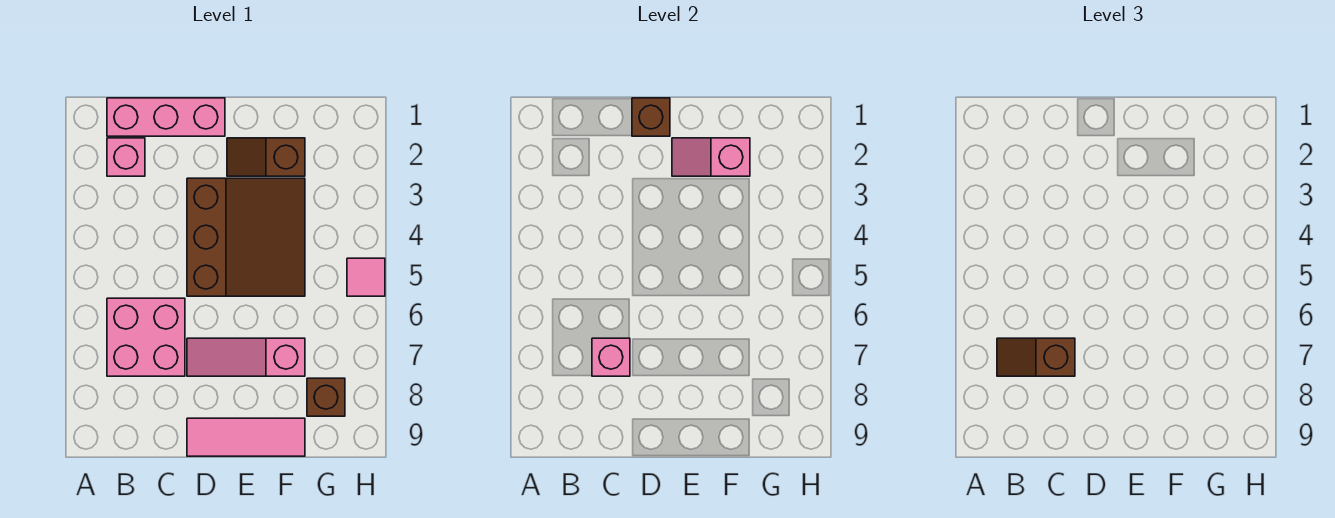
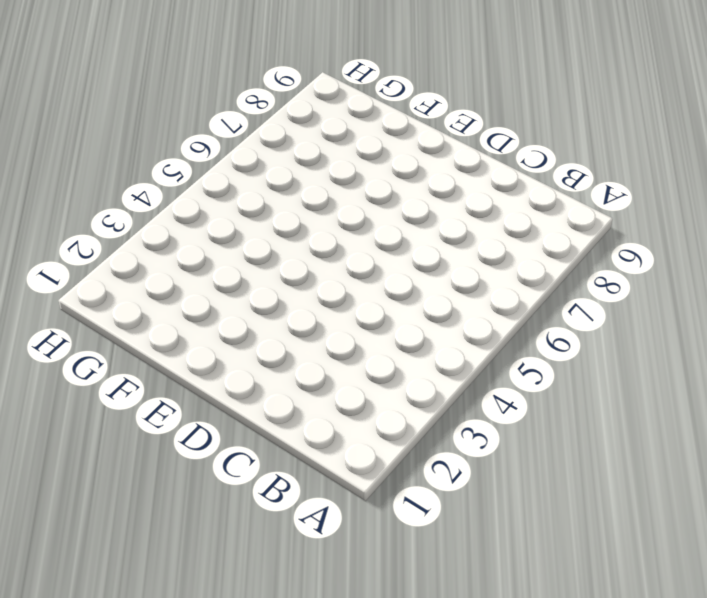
none -> pink brick B1:D1 level 1
none -> pink brick B2 level 1
none -> pink brick B6:C7 level 1

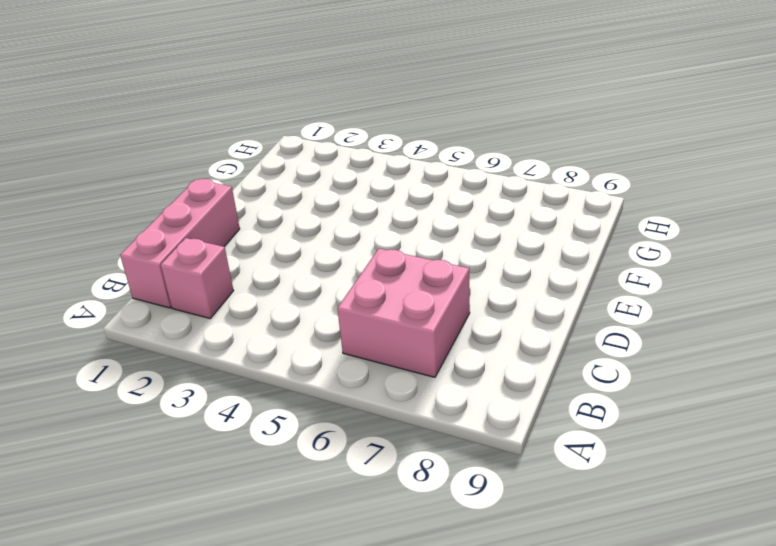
none -> brown slope D3:F5 level 1 top D
none -> pink slope D7:F7 level 1 top F
none -> pink tile D9:F9 level 1

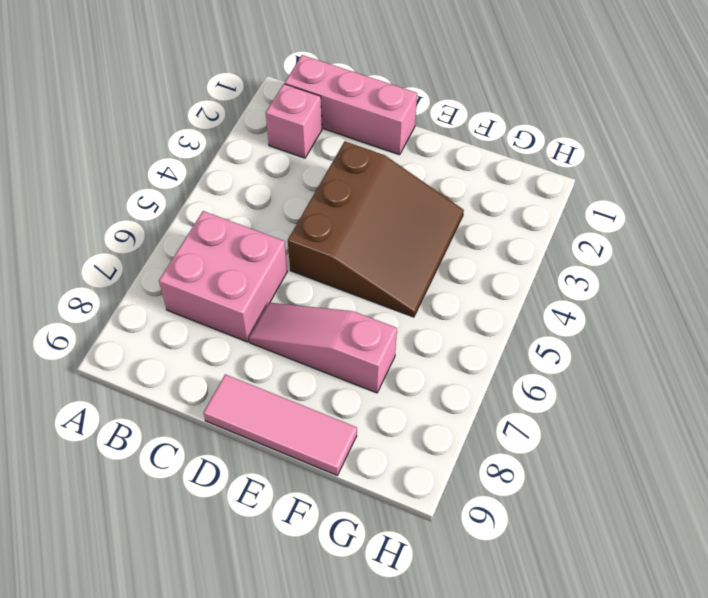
none -> brown slope E2:F2 level 1 top F
none -> brown brick G8 level 1
none -> pink tile H5 level 1

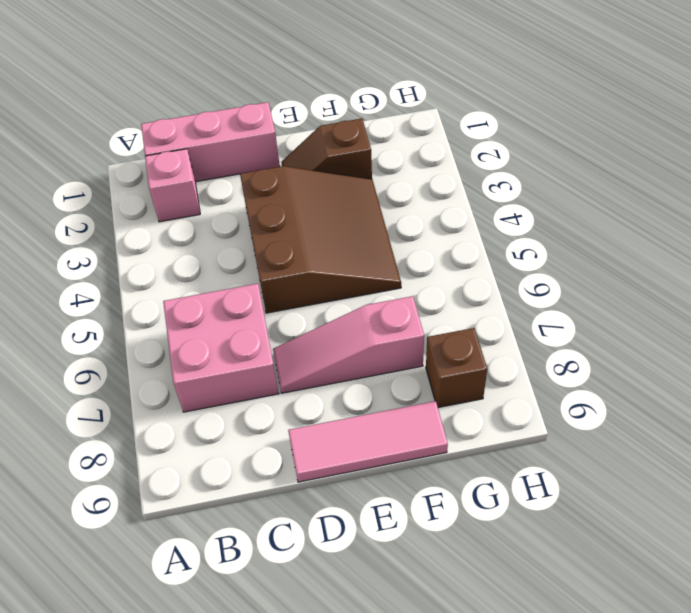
none -> pink tile H5 level 1
none -> pink brick C7 level 2
none -> brown brick D1 level 2

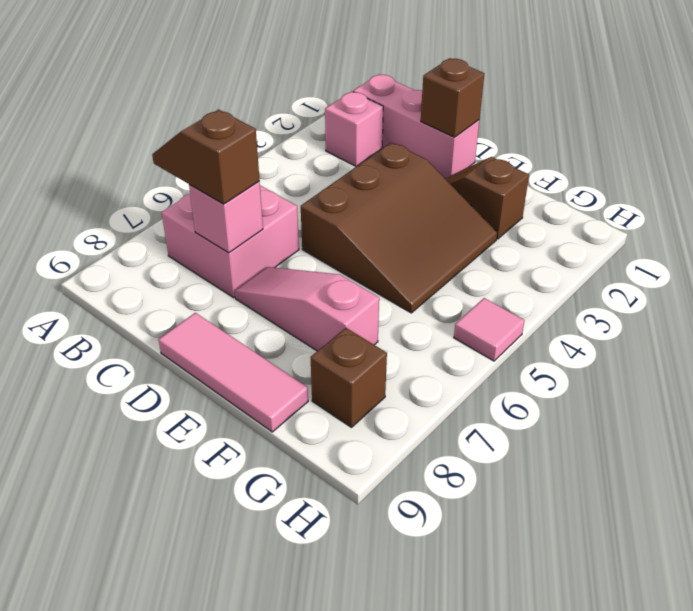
none -> pink slope E2:F2 level 2 top F

